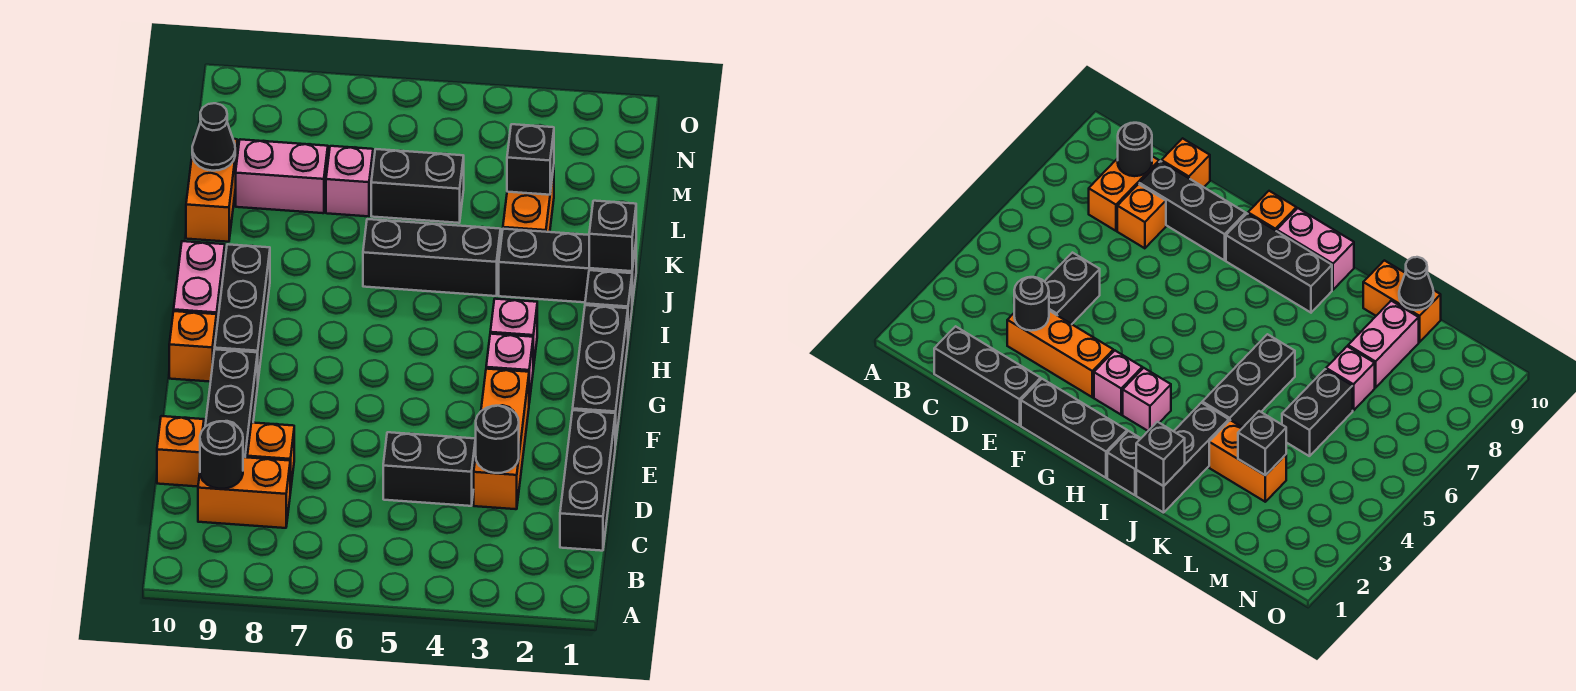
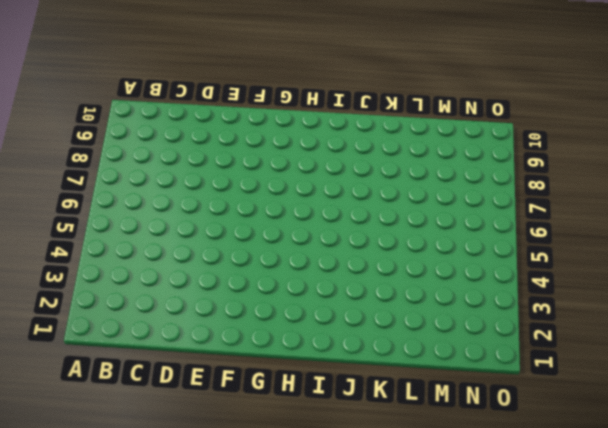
none -> black brick C1:E1 level 1
none -> orange brick C8:C9 level 1
none -> orange brick D3:F3 level 1

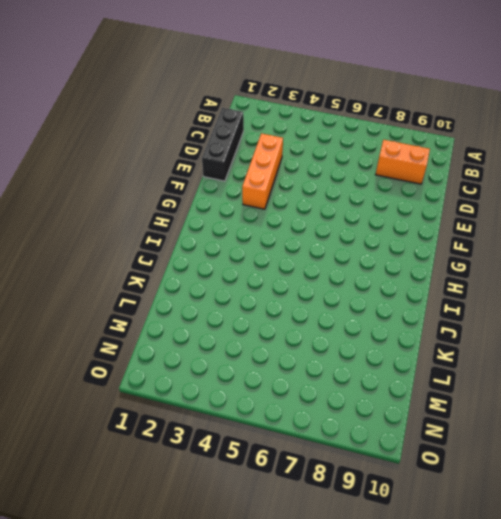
none -> black brick D4:D5 level 1
none -> orange brick D8 level 1
none -> black brick D9:F9 level 1

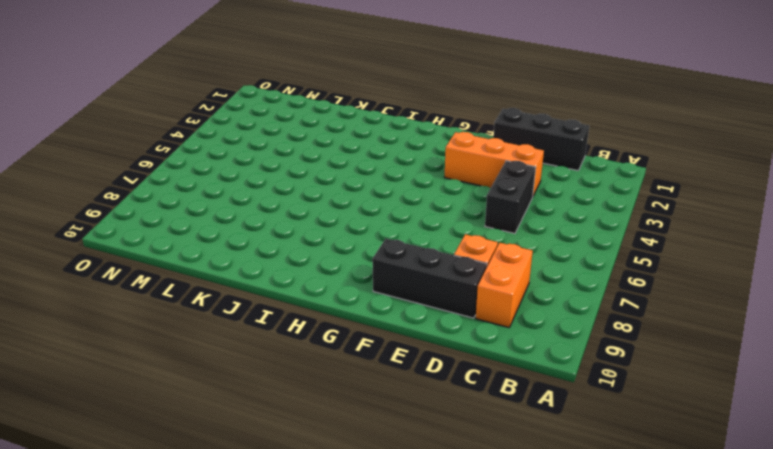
none -> orange brick D10 level 1
none -> black brick F1:H1 level 1
none -> pink brick G3 level 1

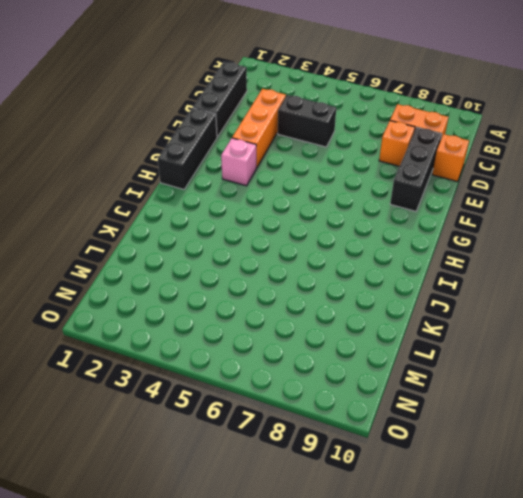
none -> black brick G9:I9 level 1
none -> orange brick G10 level 1
none -> pink brick H3 level 1

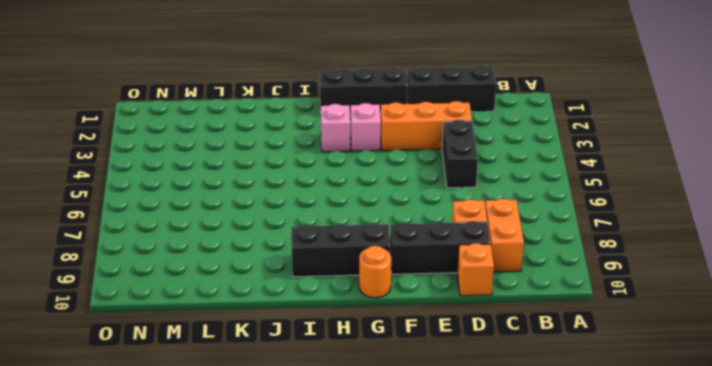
orange round brick G10 level 1 -> orange brick G10 level 1
none -> pink brick H10:I10 level 1
none -> black brick I1 level 1
none -> black brick J1:J3 level 1

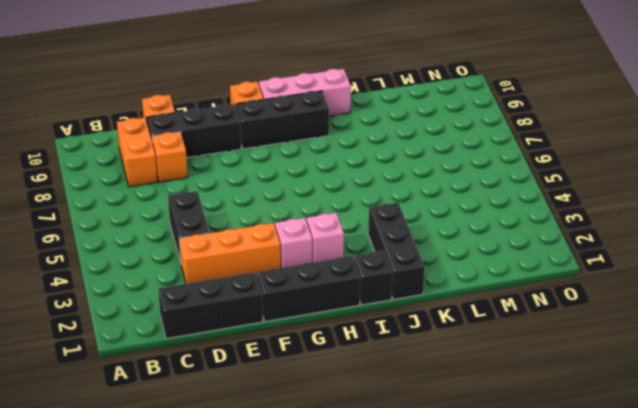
pink brick H10:J10 level 1 -> pink brick H10:I10 level 1
none -> black brick J4:J6 level 1
none -> orange brick K3:L3 level 1
none -> orange brick K10:L10 level 1

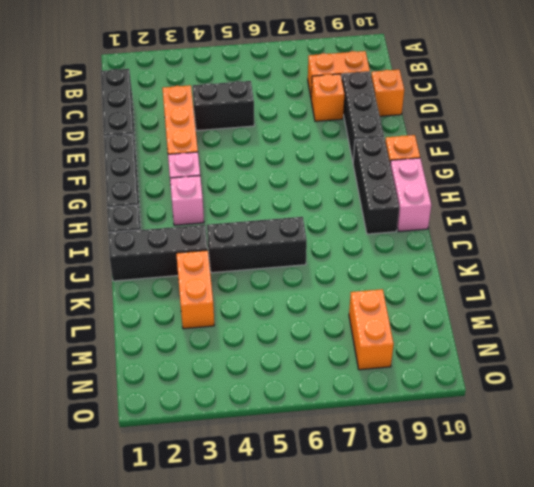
orange brick M8:N8 level 1 -> orange brick K10:L10 level 1
none -> black brick L5:L6 level 1
none -> pink brick L7 level 1
none -> pink brick L8:L9 level 1

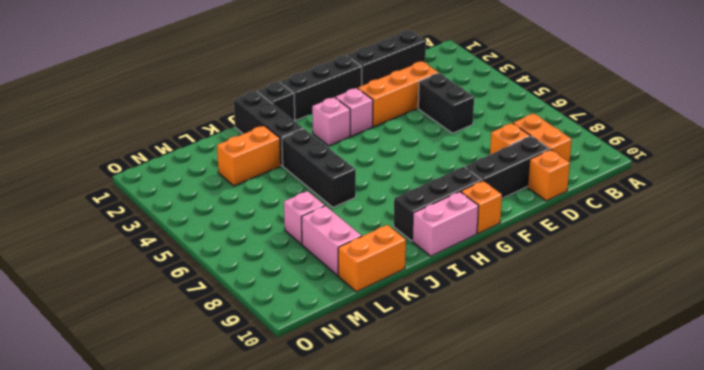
none -> black brick L5:L6 level 1
none -> black round brick C9 level 2
none -> black round brick D3 level 2

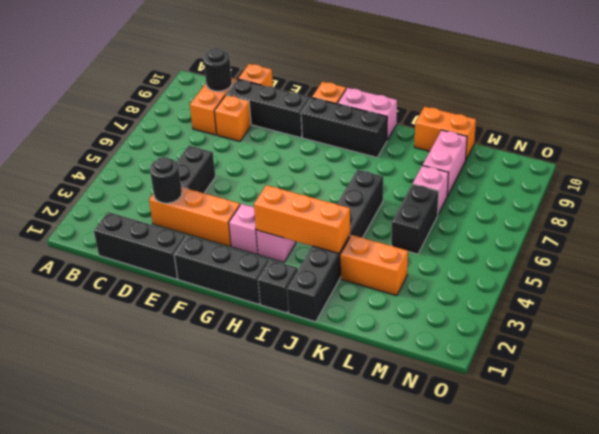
orange brick H3:J3 level 2 -> none
none -> black brick J1 level 2
none -> black brick L3 level 2
none -> black cone L10 level 2

